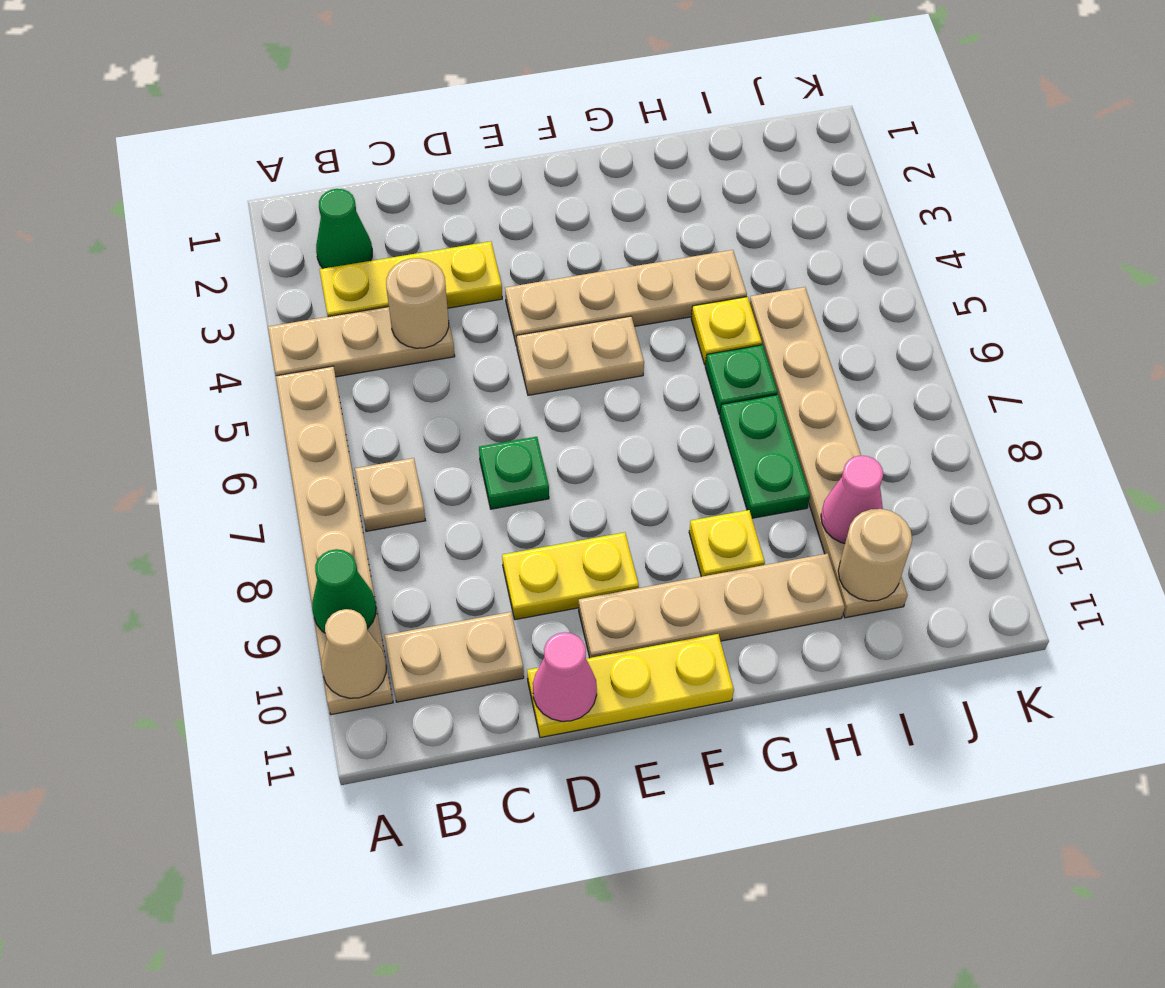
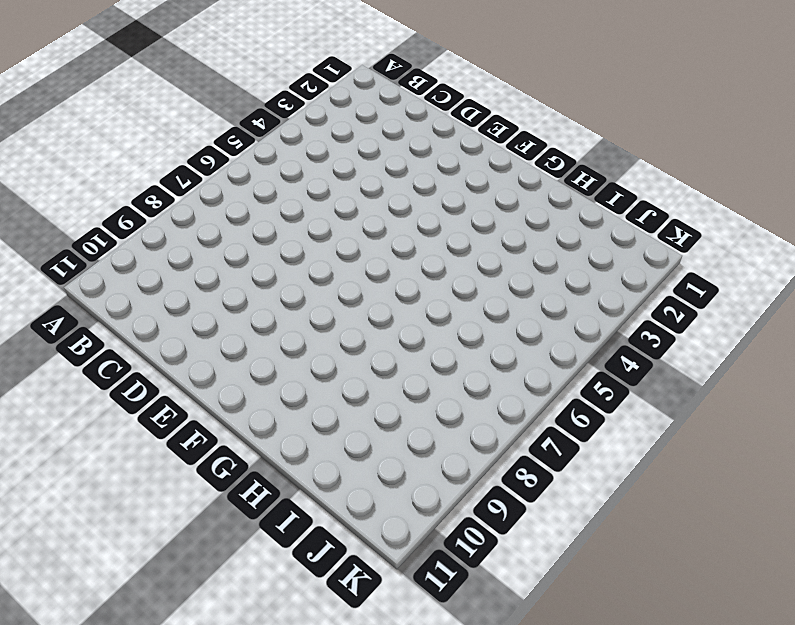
none -> tan plate A4:C4 level 1
none -> tan plate A5:A10 level 1
none -> green cone B2 level 1

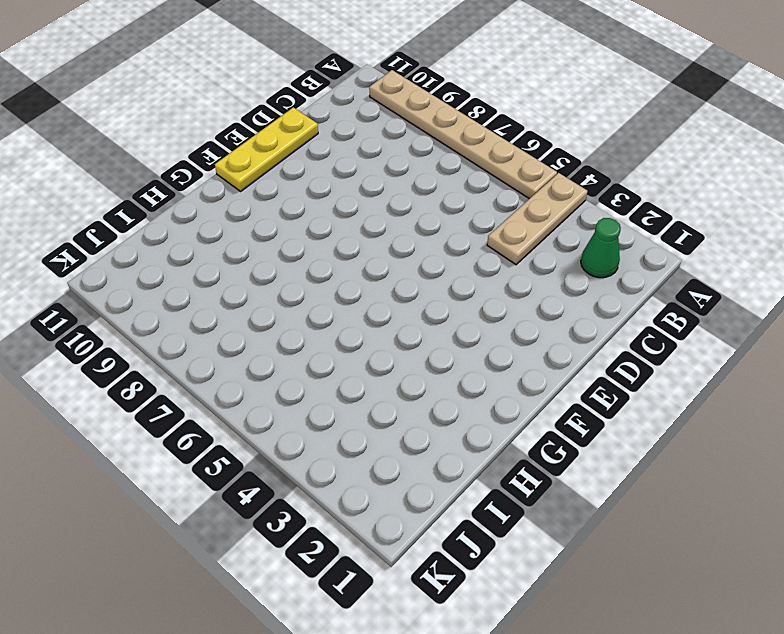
none -> yellow plate B3:D3 level 1
none -> tan plate B7 level 1
none -> tan plate B10:C10 level 1

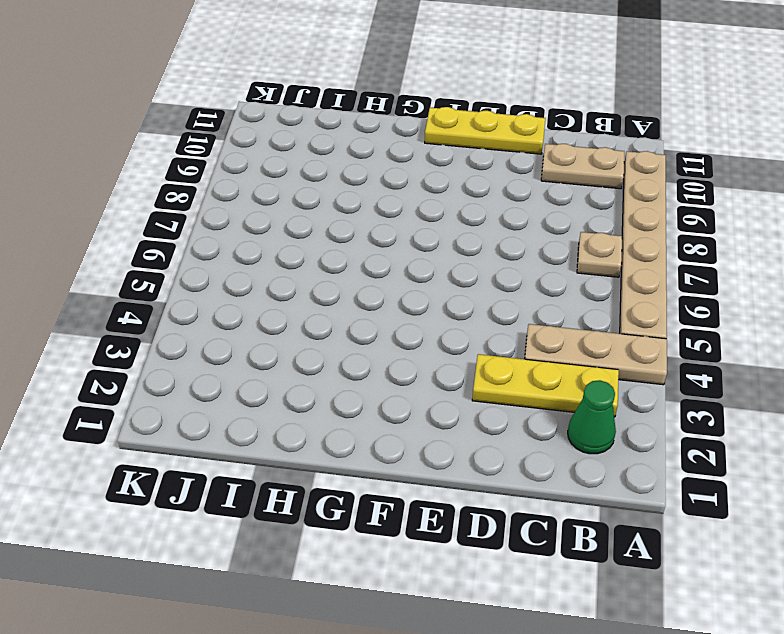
none -> green plate D7 level 1
none -> yellow plate D9:E9 level 1
none -> tan plate E4:H4 level 1

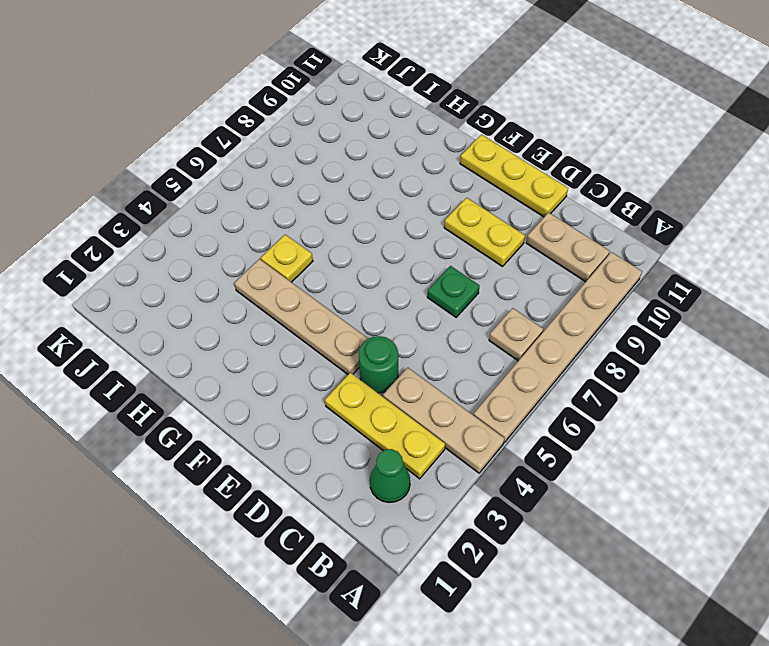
green round brick D4 level 1 -> none
none -> tan plate E5:F5 level 1
none -> tan plate E10:H10 level 1
none -> yellow plate G9 level 1

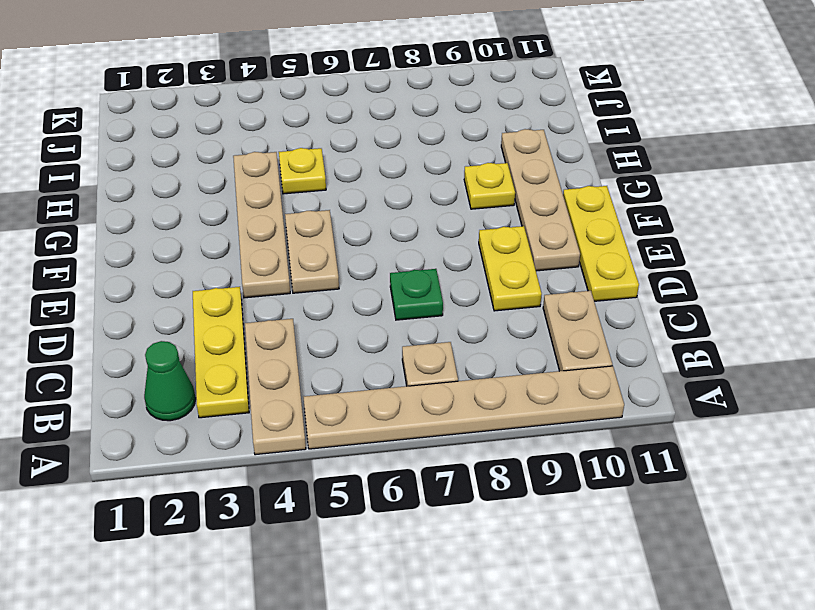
none -> green plate H6 level 1
none -> green plate H7:H8 level 1
none -> tan plate I5:I10 level 1

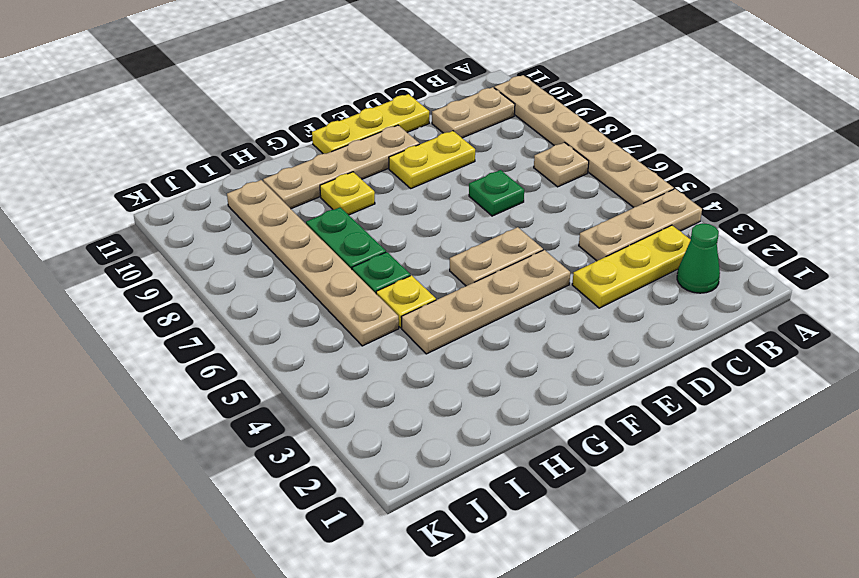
none -> green cone A9 level 2
none -> tan cone A10 level 2
none -> tan round brick C4 level 2

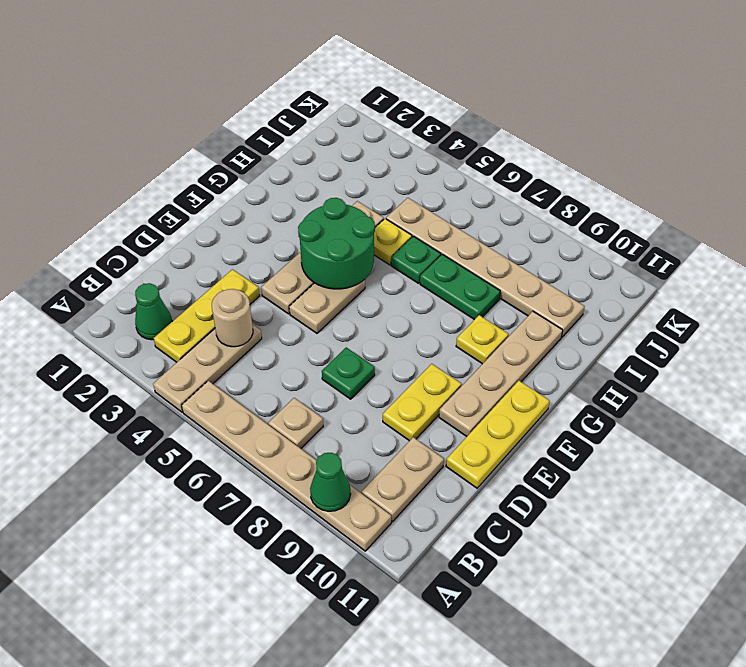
green round brick F4:G5 level 2 -> none
none -> tan cone A10 level 2
none -> pink cone D11 level 2
none -> pink cone I9 level 2

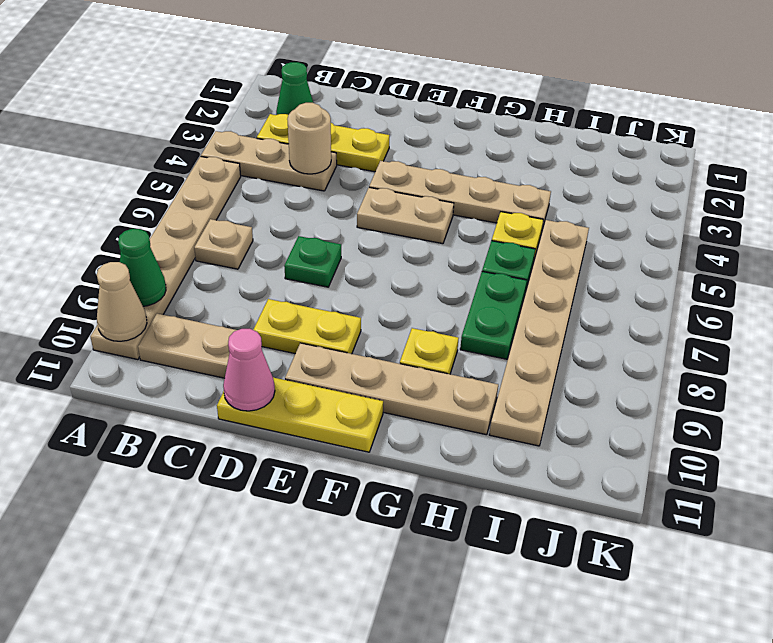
none -> pink cone I9 level 2
none -> tan round brick I10 level 2

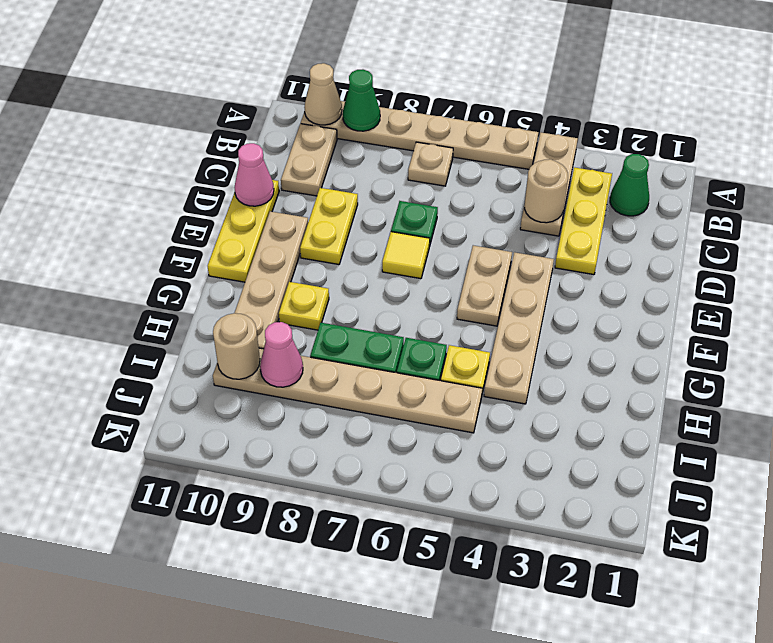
yellow tile E7 level 1 -> none

